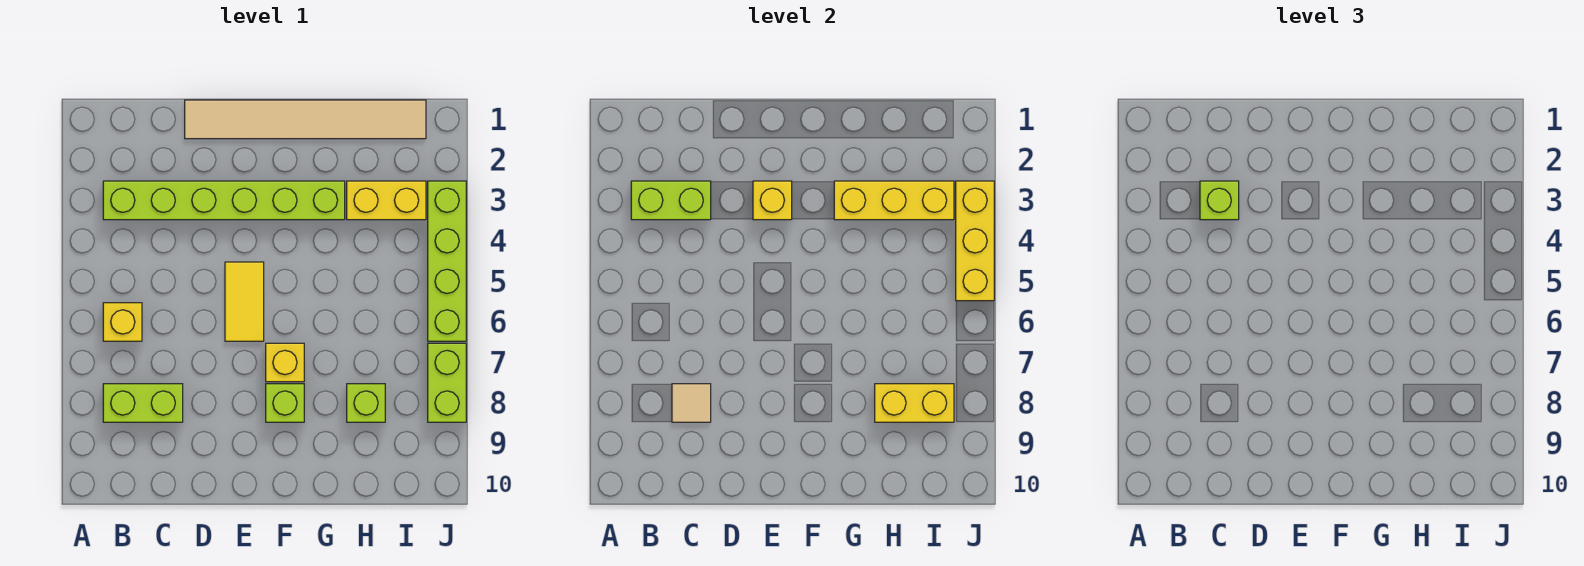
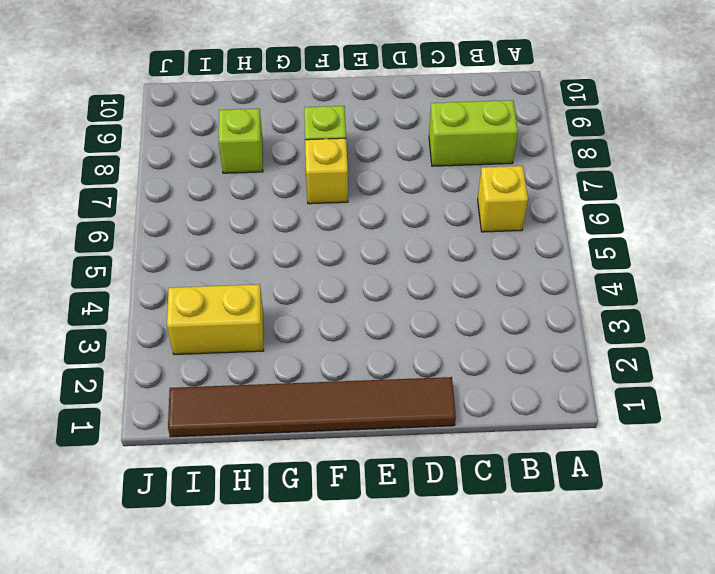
brown tile D1:I1 level 1 -> tan tile D1:I1 level 1
none -> lime brick B3:G3 level 1
none -> yellow tile E5:E6 level 1
none -> lime brick J3:J6 level 1

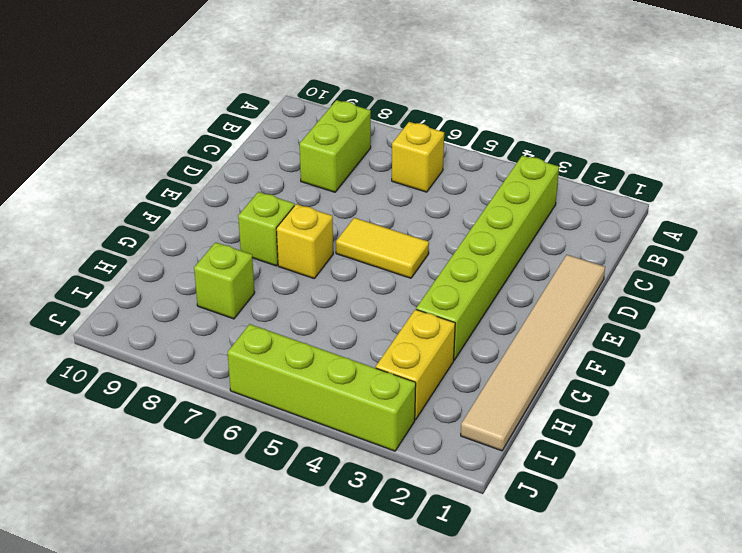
none -> lime brick J7:J8 level 1
none -> lime brick B3:C3 level 2
none -> tan tile C8 level 2

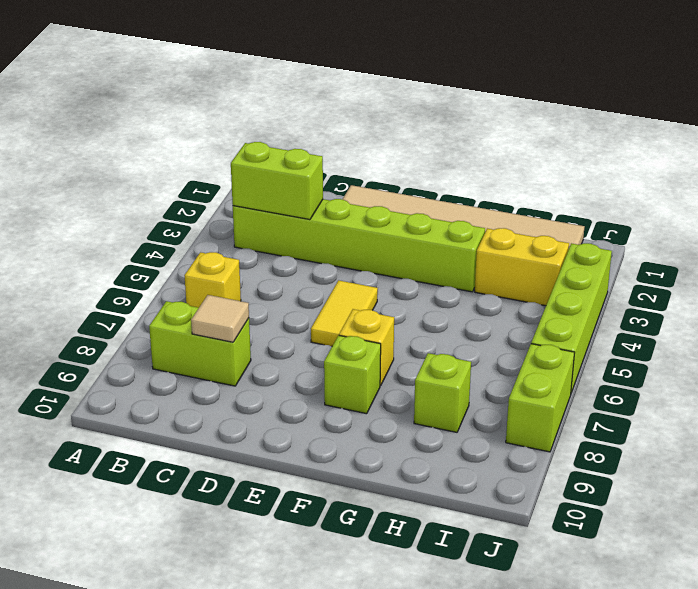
none -> yellow brick E3 level 2
none -> yellow brick G3:I3 level 2
none -> yellow brick H8:I8 level 2

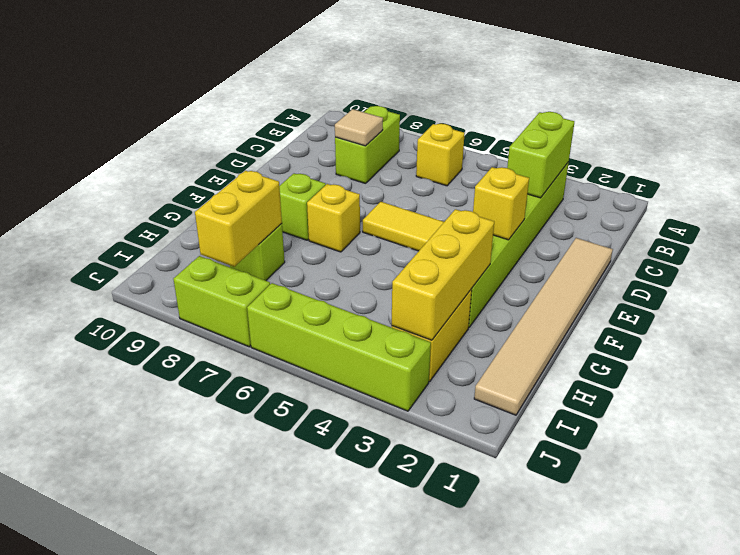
none -> yellow brick J3:J5 level 2
none -> lime brick C3 level 3

